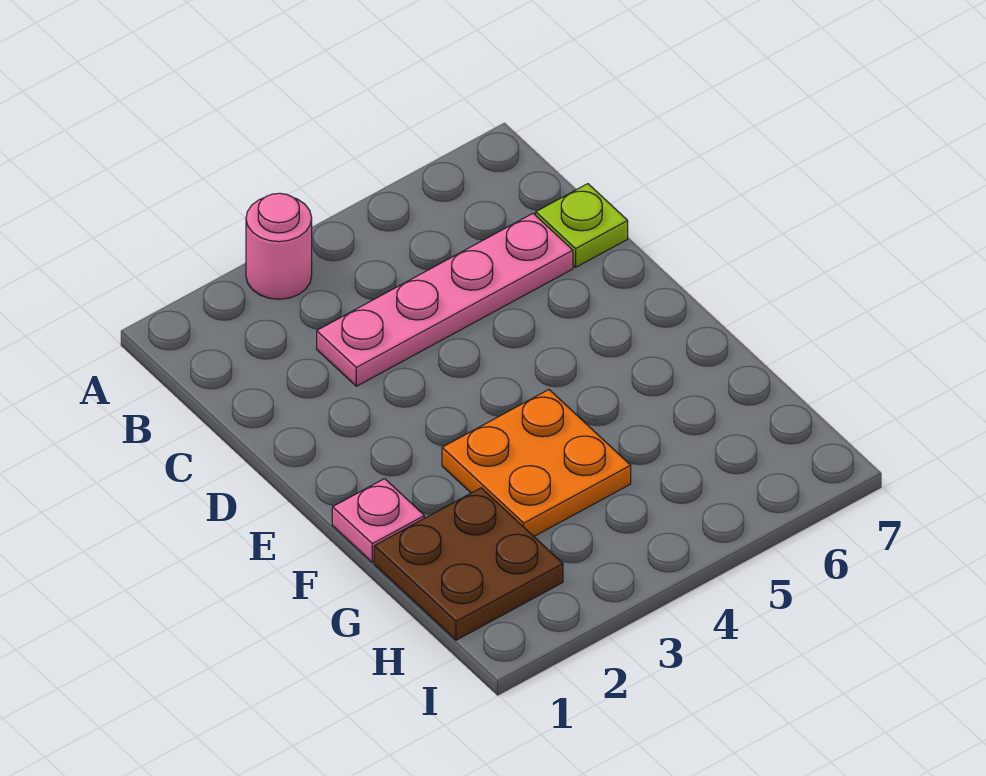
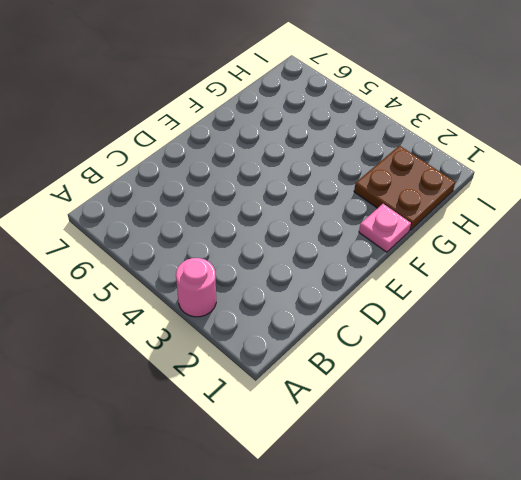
none -> pink plate C3:C6 level 1
none -> lime plate C7 level 1

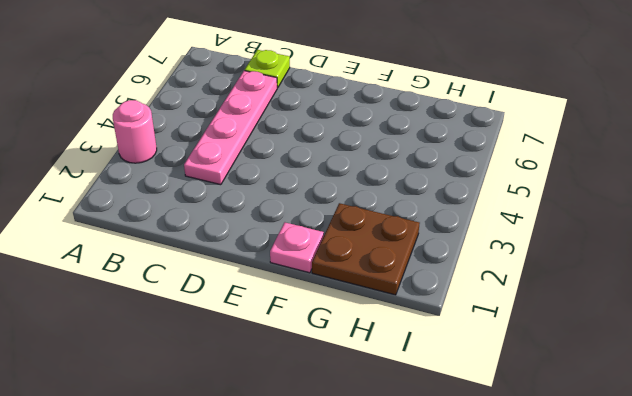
none -> orange plate F3:G4 level 1

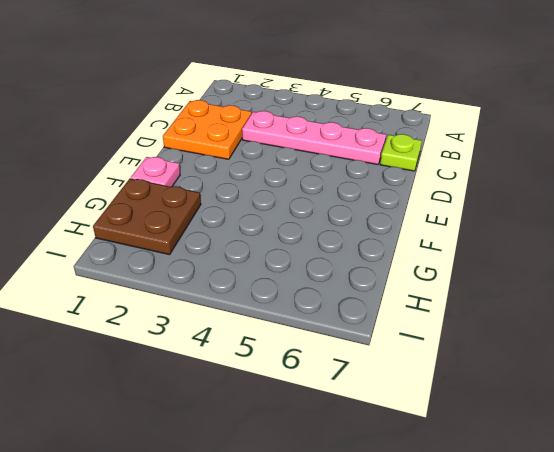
orange plate C1:D2 level 1 -> orange plate F3:G4 level 1
none -> pink round brick A3 level 1

